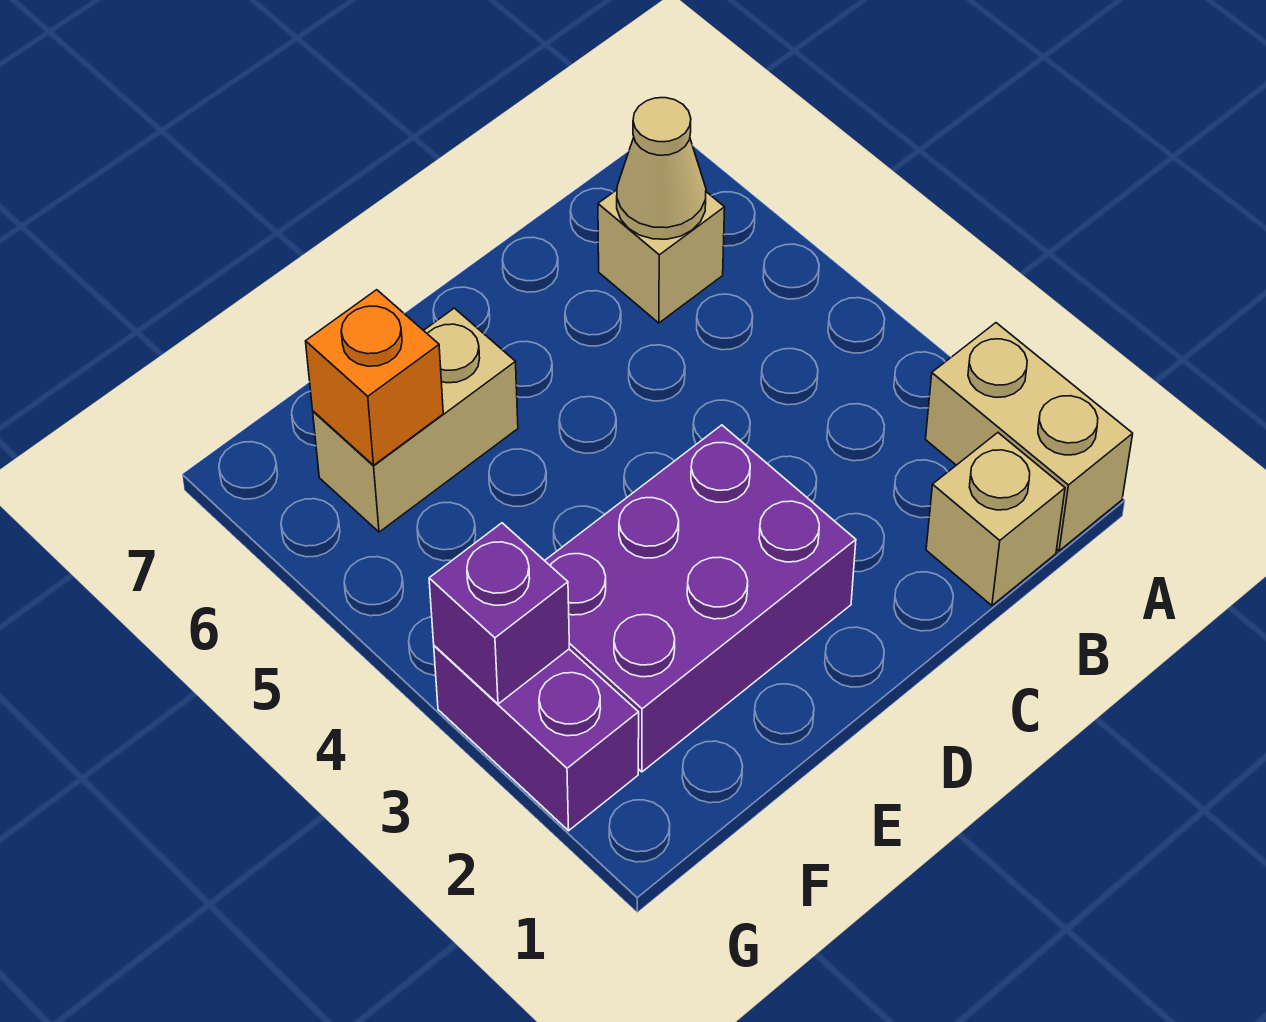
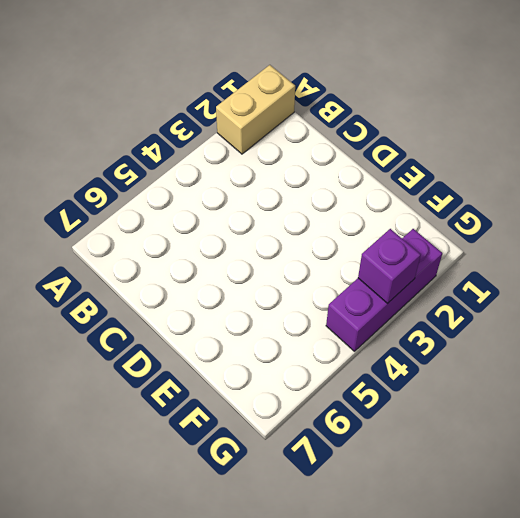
purple brick G2:G4 level 1 -> purple brick G2:G3 level 1
none -> tan brick B1 level 1
none -> tan brick B6 level 1

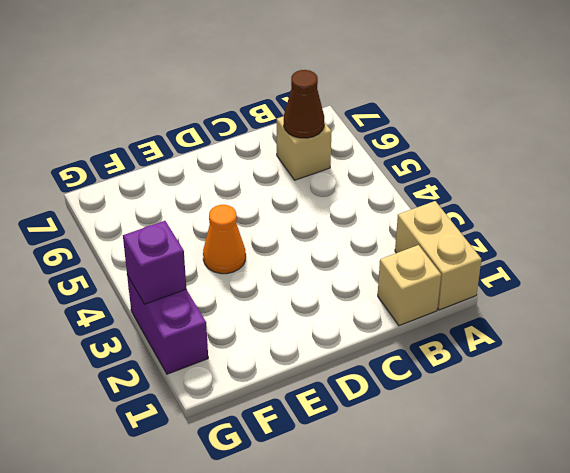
brown cone B6 level 2 -> tan cone B6 level 2
orange cone E4 level 1 -> none
none -> purple brick D2:F3 level 1
none -> tan brick E6:F6 level 1

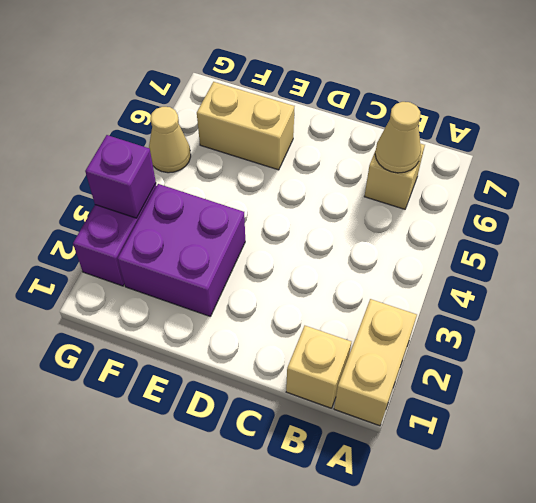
purple brick E2:F3 level 1 -> purple brick D2:F3 level 1
tan cone G5 level 1 -> none
none -> orange brick F6 level 2

